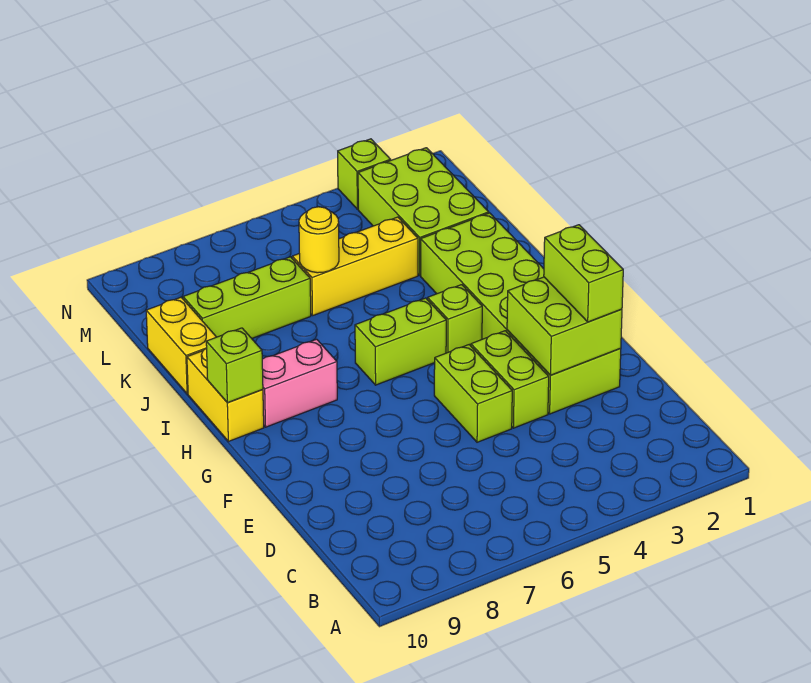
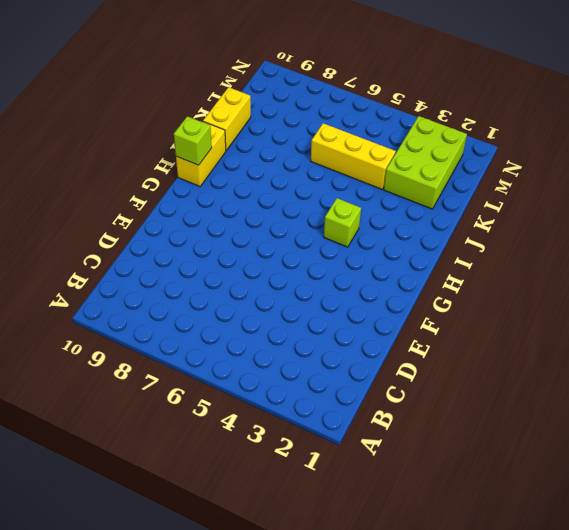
none -> lime brick E2:J3 level 1
none -> lime brick E4:F4 level 1
none -> lime brick E5:F5 level 1

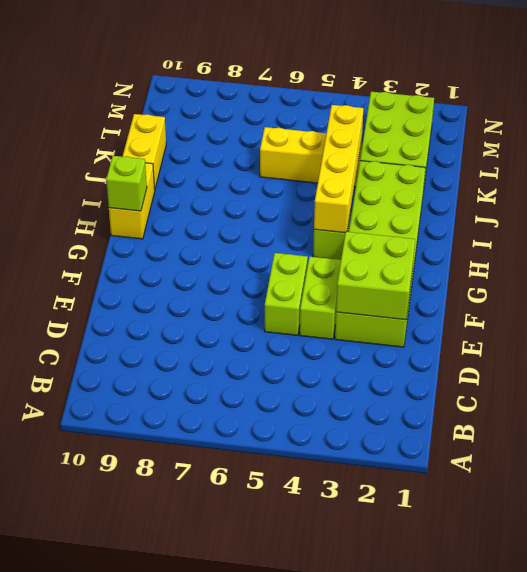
yellow brick H4:K4 level 2 -> none
none -> lime brick H5:H6 level 1
none -> pink brick H8:H9 level 1
none -> lime brick K7:K9 level 1

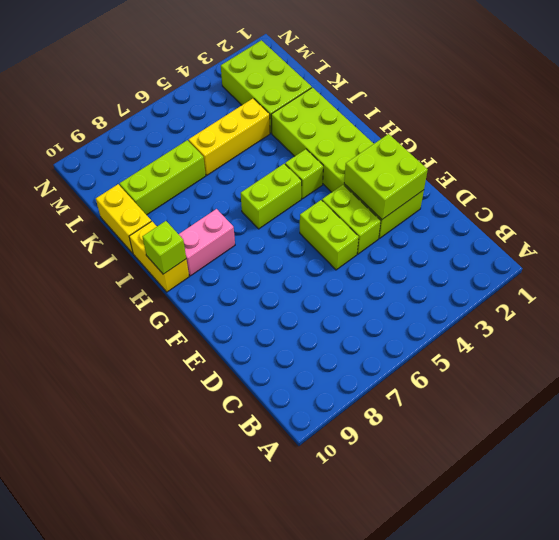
none -> lime brick N3 level 1
none -> yellow round brick K6 level 2
none -> lime brick E2:F2 level 3

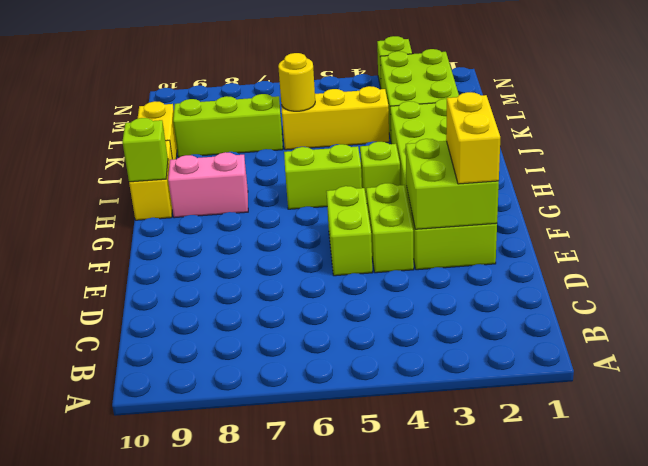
yellow brick E2:F2 level 3 -> lime brick E2:F2 level 3

